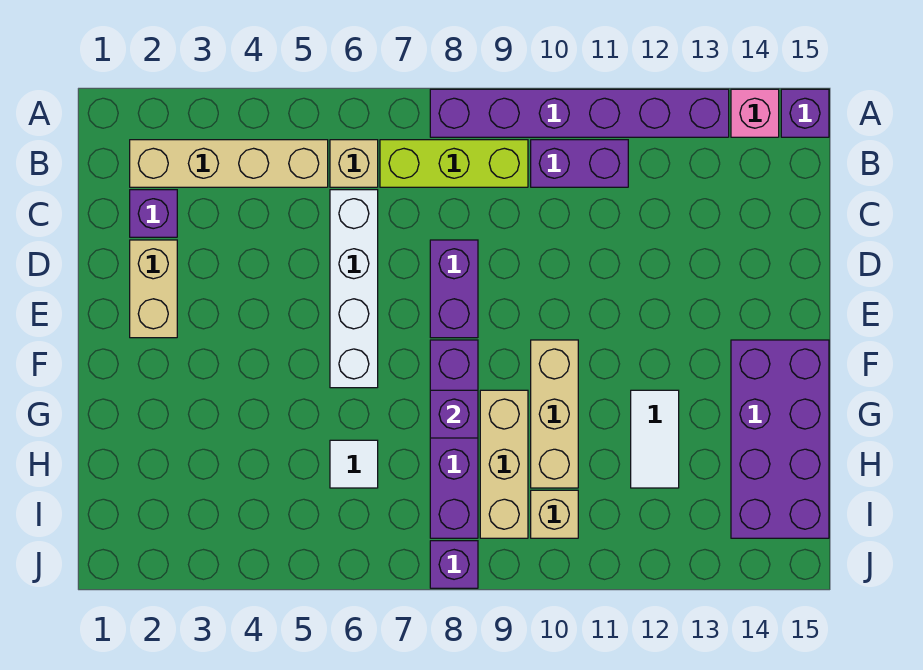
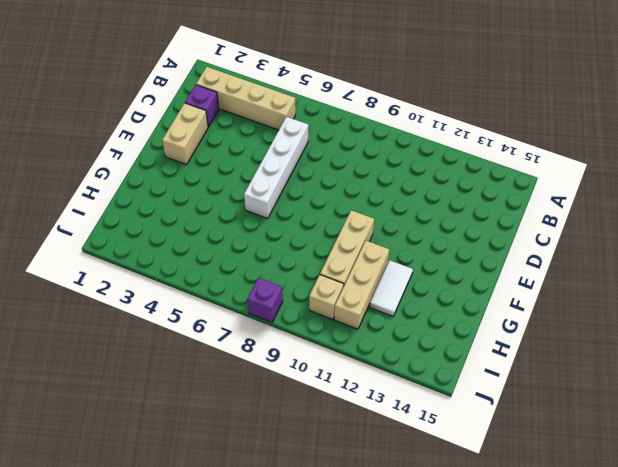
tan brick G11:I11 level 1 -> tan brick G9:I9 level 1
none -> purple brick A8:A13 level 1
none -> pink brick A14 level 1
none -> purple brick A15 level 1

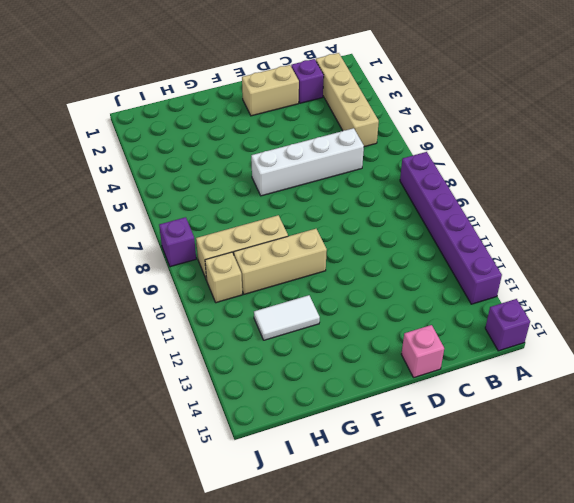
pink brick D15 level 1 -> pink brick A14 level 1
none -> tan brick B6 level 1
none -> lime brick B7:B9 level 1
none -> purple brick B10:B11 level 1

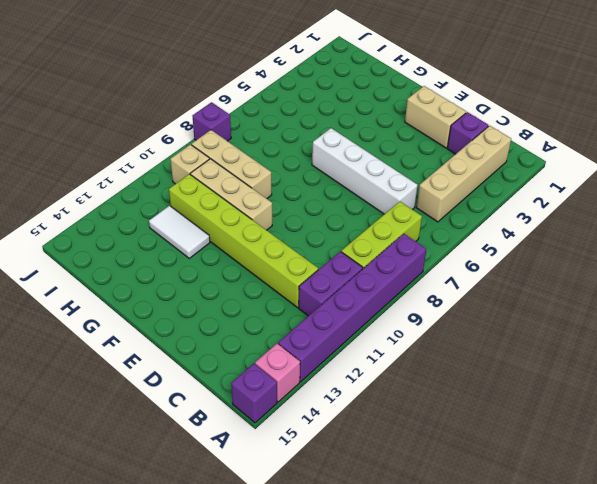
lime brick C11:H11 level 1 -> none
none -> tan brick B6 level 1
none -> purple brick D8:E8 level 1
none -> purple brick F8:I8 level 1

